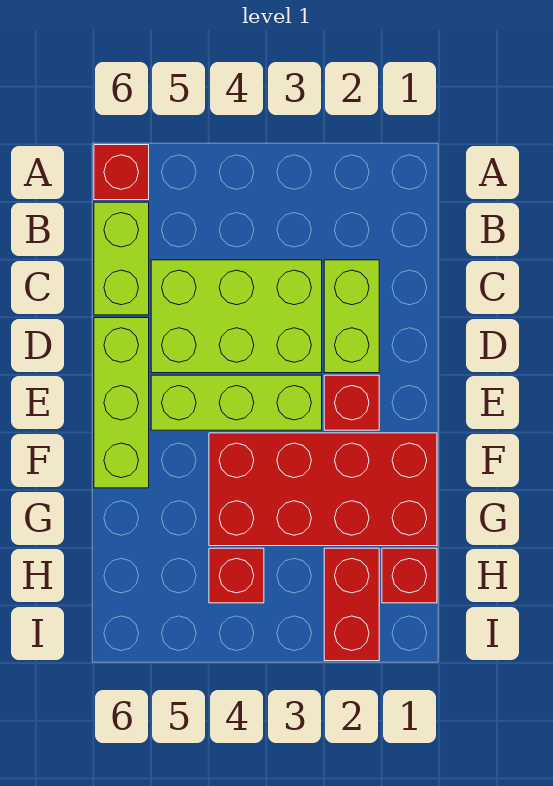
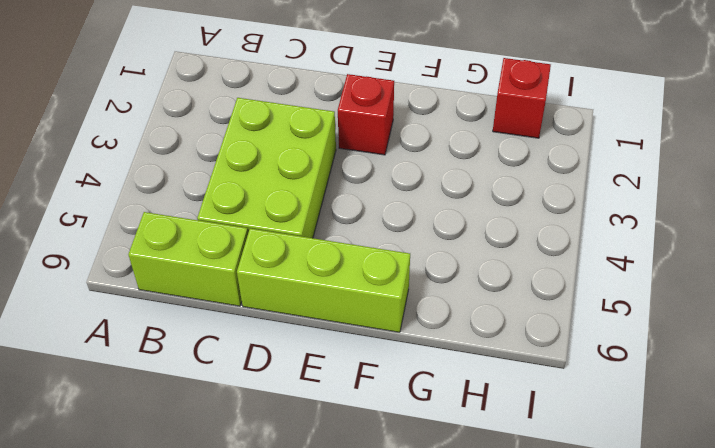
none -> red brick A6 level 1
none -> lime brick C2:D2 level 1

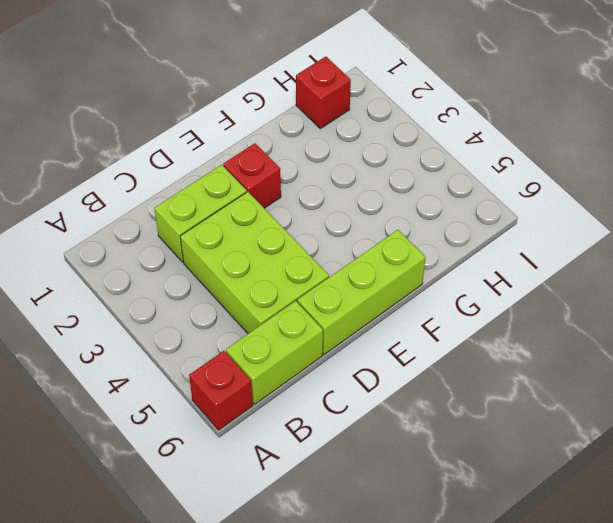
none -> lime brick E3:E5 level 1
none -> red brick F1:G4 level 1

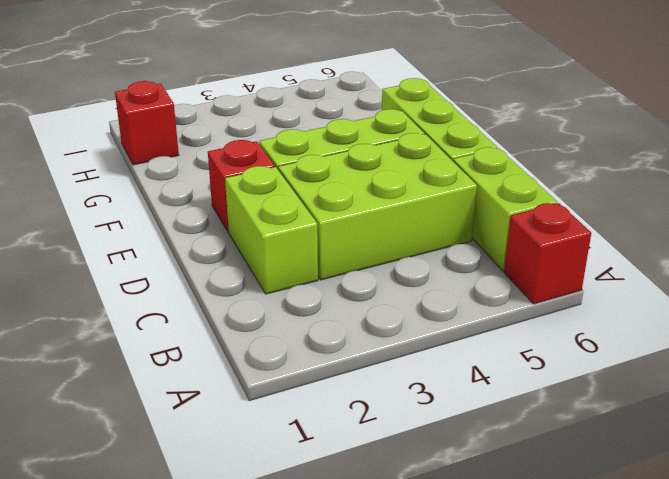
none -> red brick F1:G4 level 1
none -> red brick H2:I2 level 1

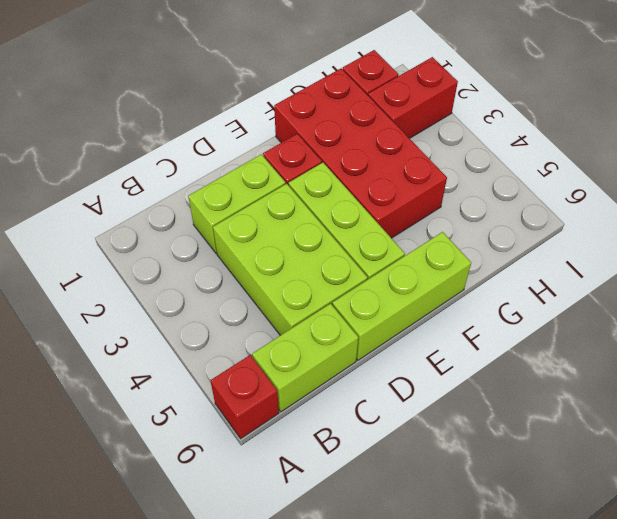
none -> red brick H4 level 1

